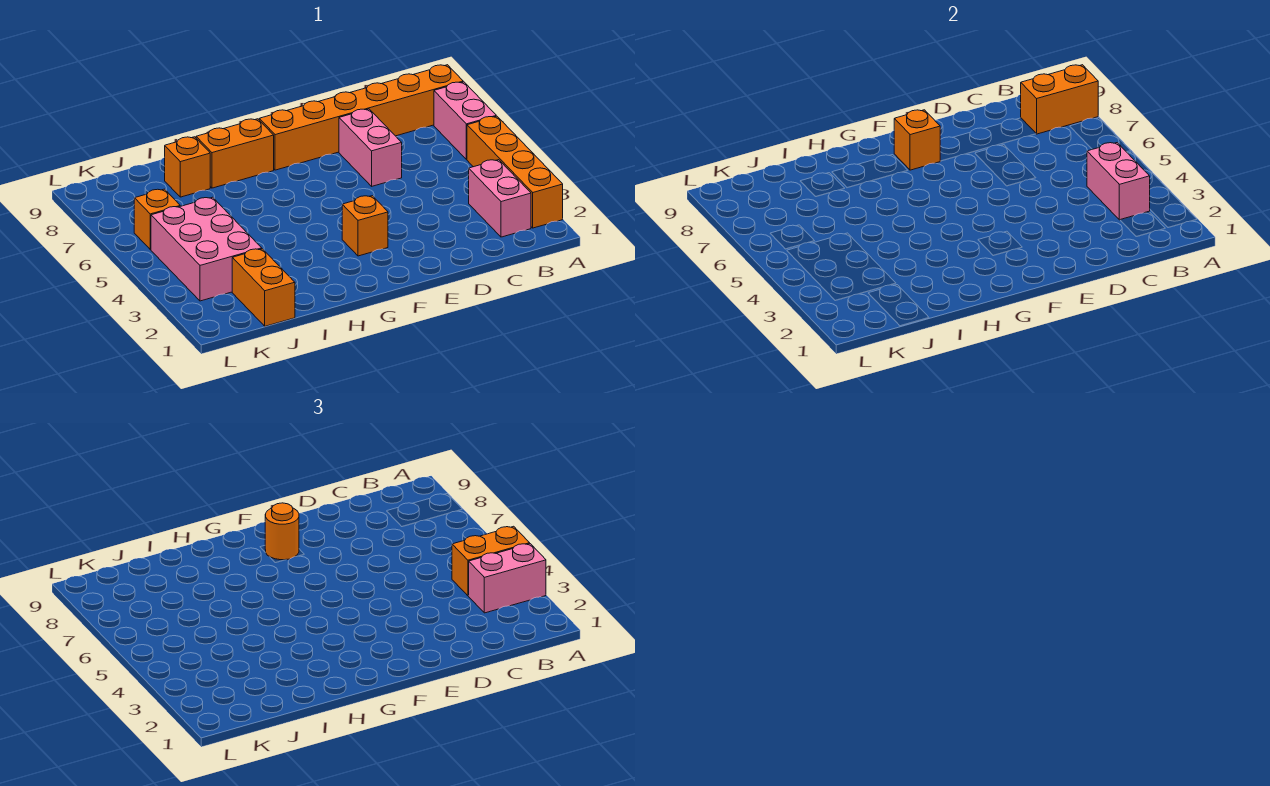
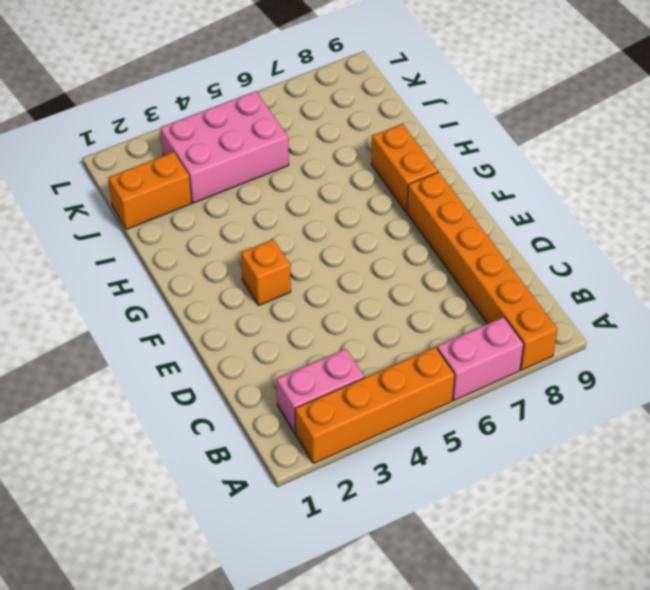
none -> pink brick D6:D7 level 1
none -> orange brick I8 level 1
none -> orange brick K6 level 1

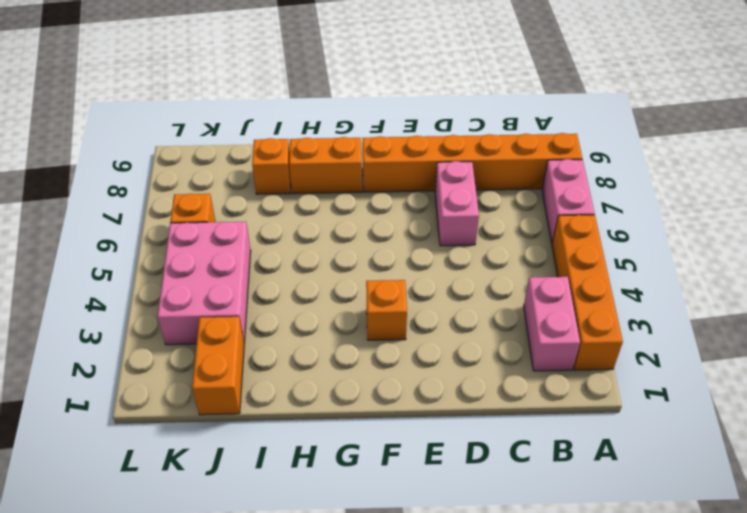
none -> orange brick A8:B8 level 2
none -> pink brick B3:B4 level 2
none -> orange brick F8 level 2

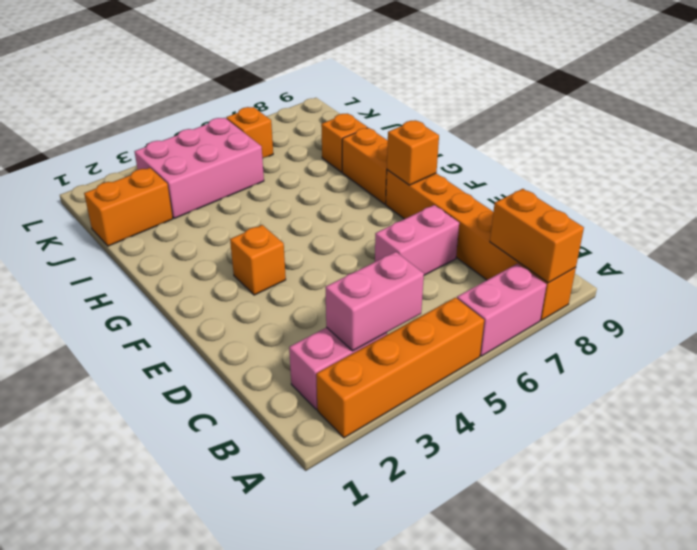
none -> pink brick A3:B3 level 3
none -> orange brick A4:B4 level 3
none -> orange round brick F8 level 3

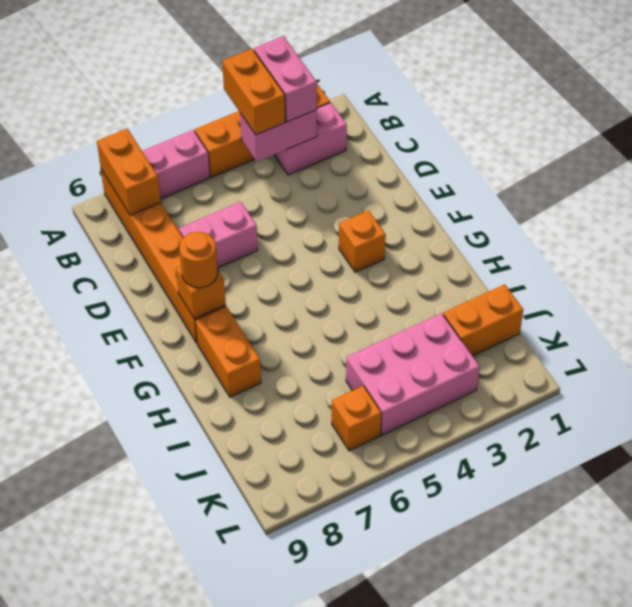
none -> orange brick I8 level 1

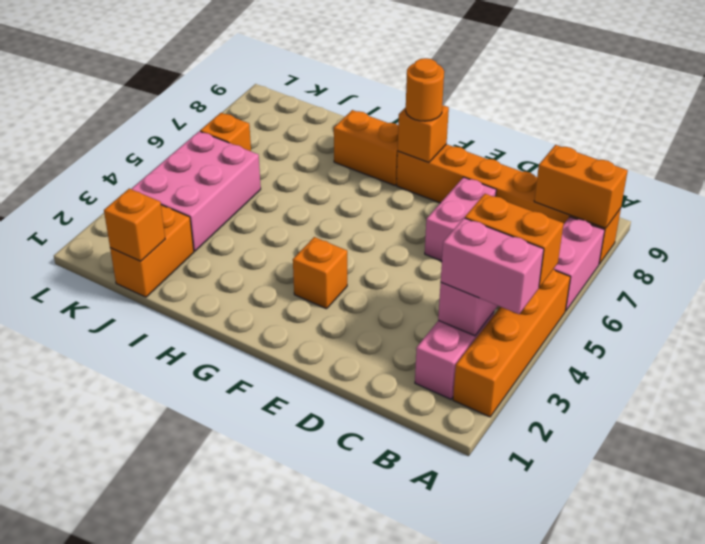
orange brick J1 level 2 -> orange brick I8 level 1

